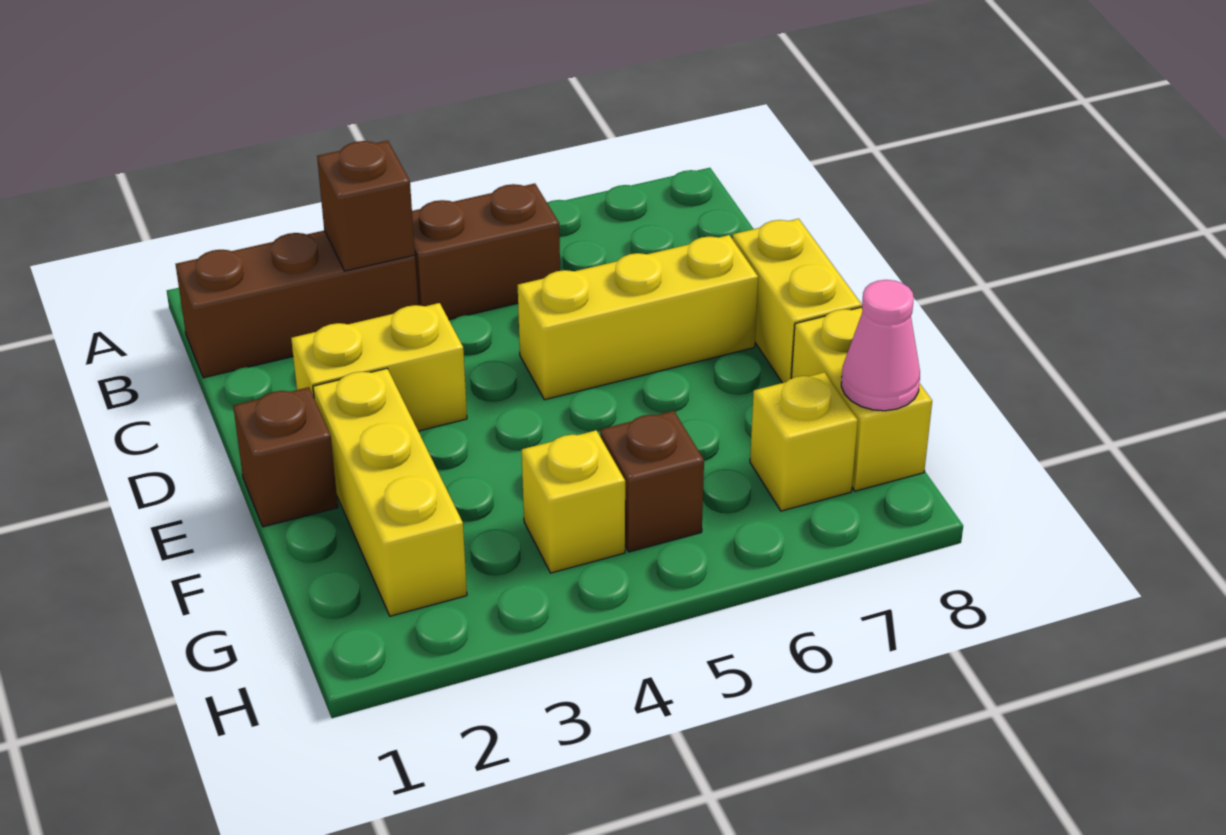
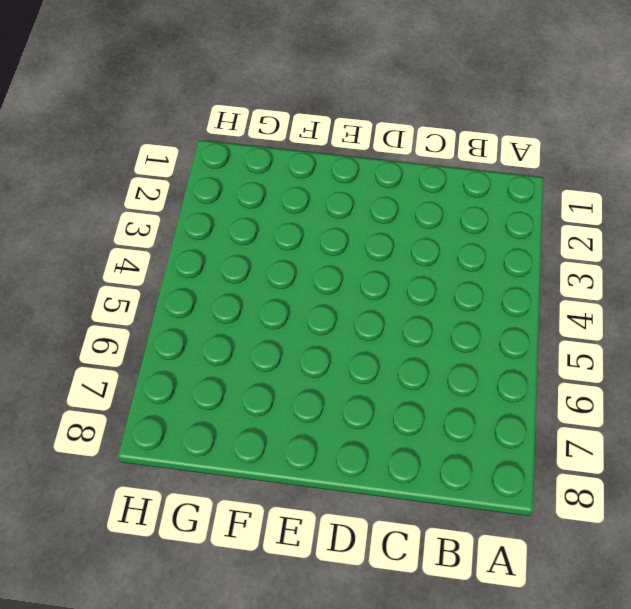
none -> brown brick B1:B3 level 1
none -> brown brick B4:B5 level 1
none -> yellow brick D2:D3 level 1

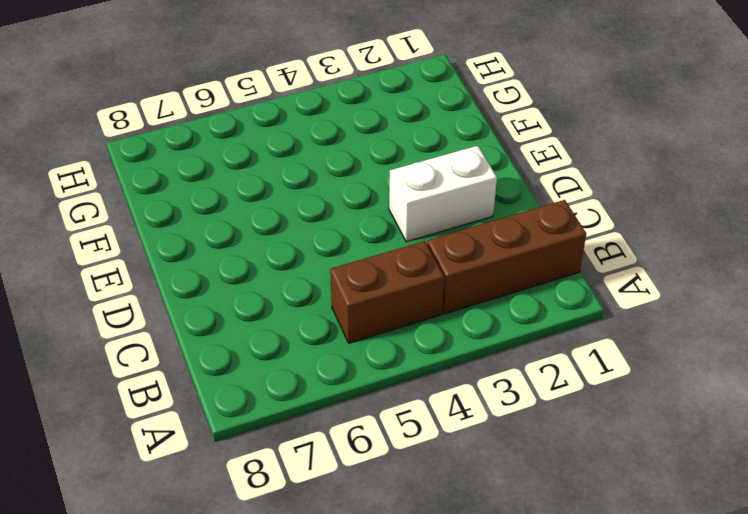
white brick D2:D3 level 1 -> yellow brick D2:D3 level 1
none -> yellow brick D5:D7 level 1
none -> yellow brick D8:E8 level 1
none -> brown brick E1 level 1

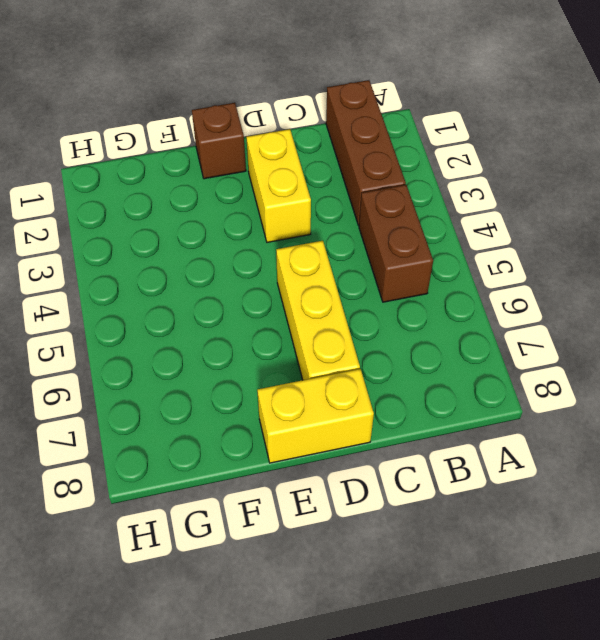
none -> yellow brick E2:G2 level 1
none -> yellow brick F8:G8 level 1
none -> yellow brick G4 level 1

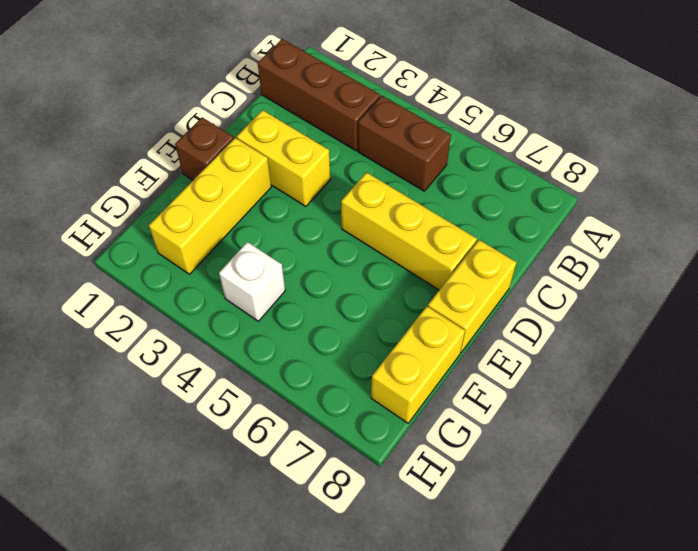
white brick G4 level 1 -> yellow brick G4 level 1
none -> brown brick G5 level 1
none -> yellow brick G7 level 1
none -> brown brick B3 level 2

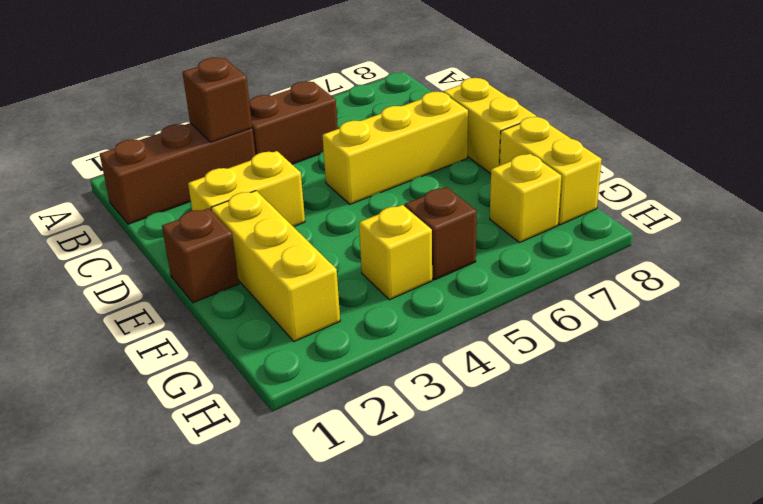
none -> pink cone G8 level 2

